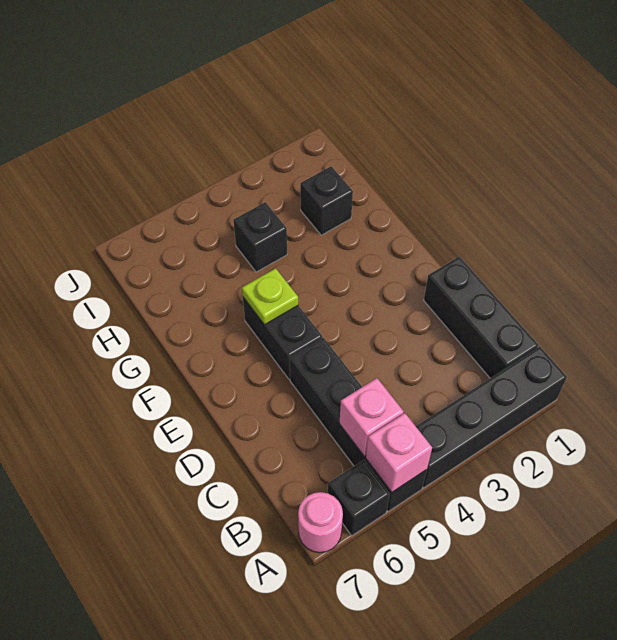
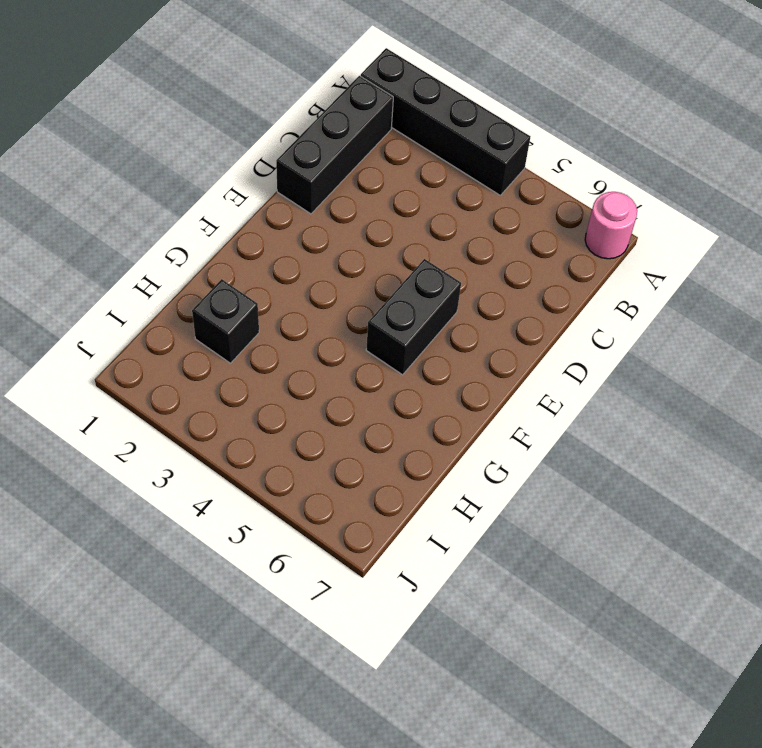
none -> black brick A5:D5 level 1
none -> black brick A6 level 1

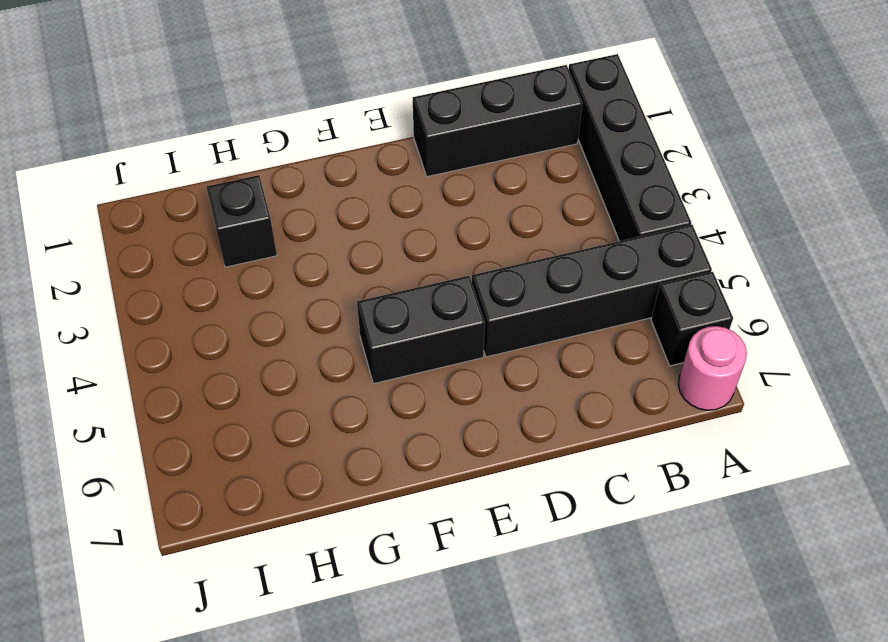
none -> black brick H4 level 1
none -> pink brick A5 level 2

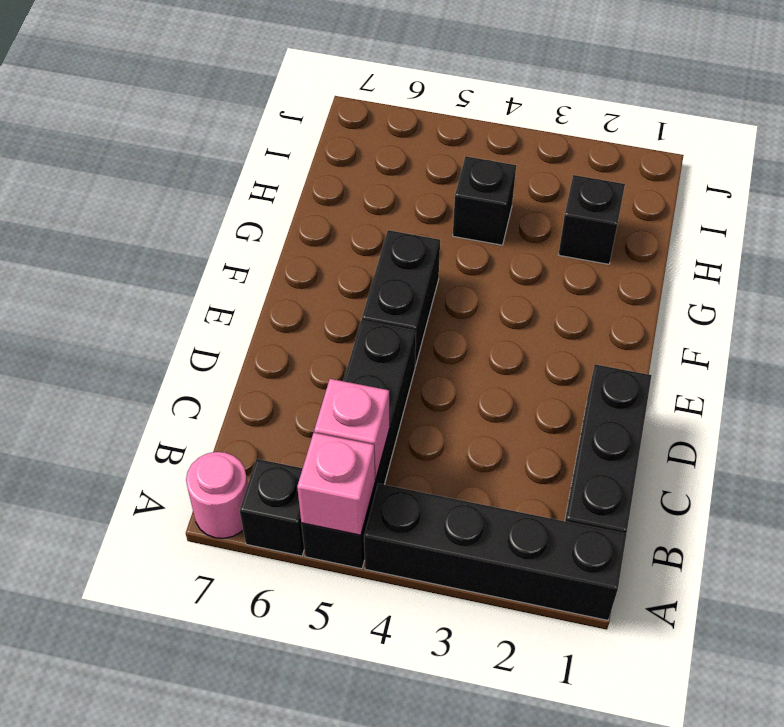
none -> lime plate F5 level 2

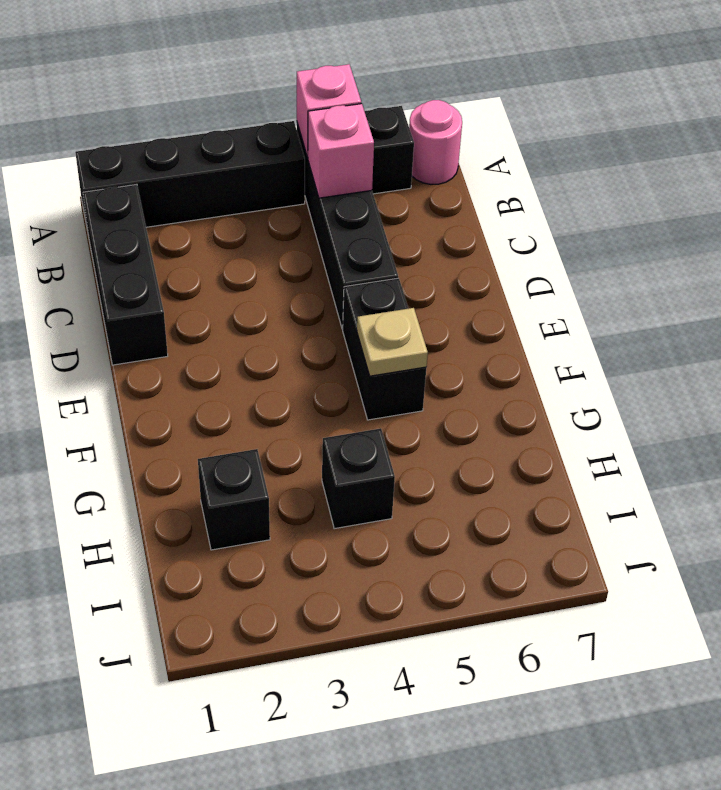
tan plate F5 level 2 -> lime plate F5 level 2

